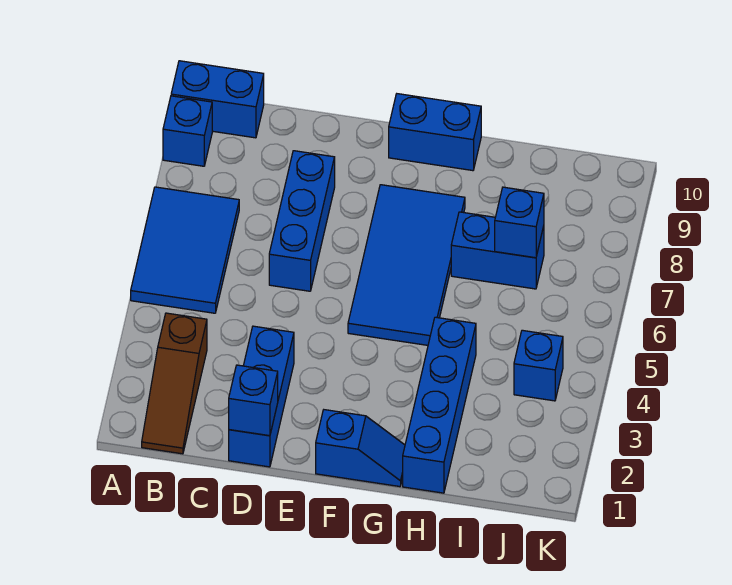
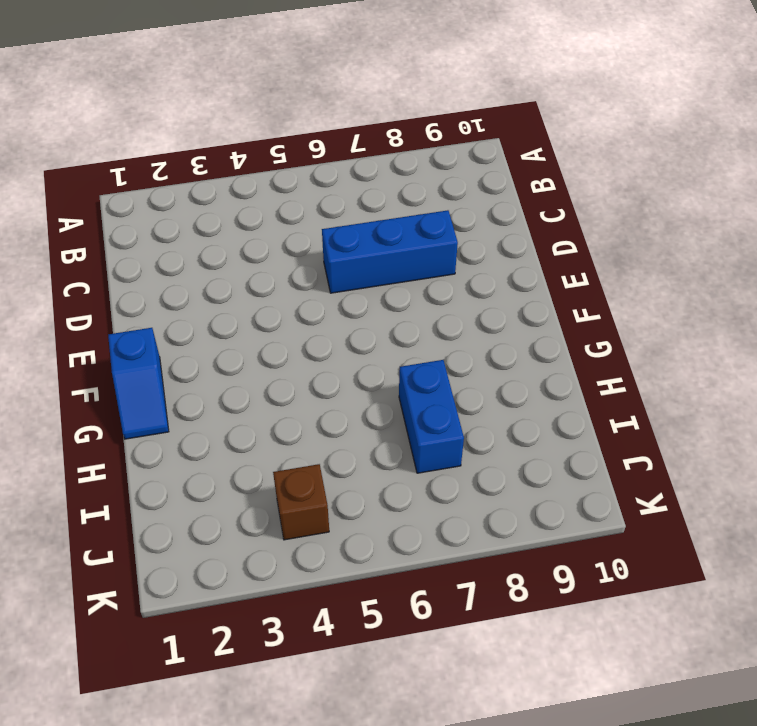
brown brick J4 level 1 -> blue brick J4 level 1
none -> blue tile A5:B7 level 1
none -> blue brick A9 level 1
none -> blue brick A10:B10 level 1

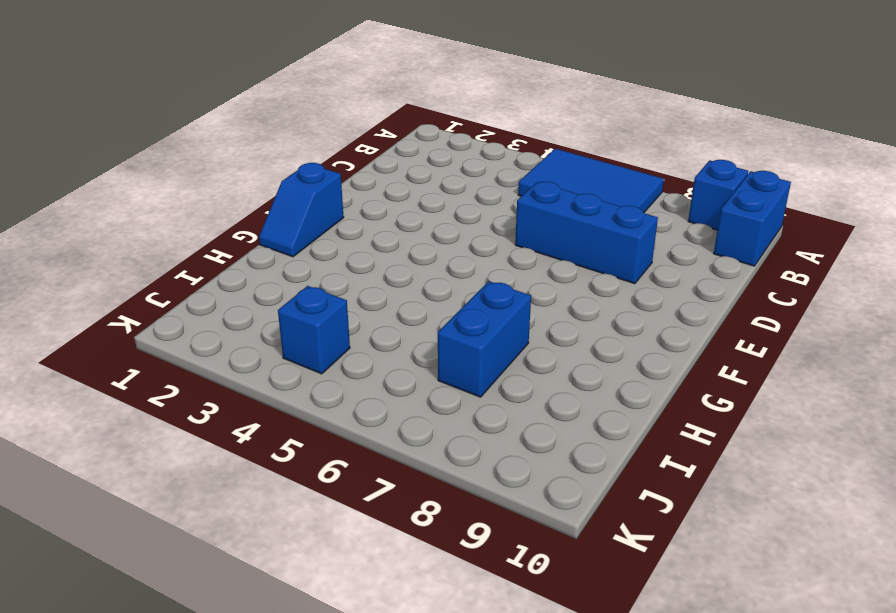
none -> brown slope B1:B3 level 1 top 3
none -> blue brick D1:D3 level 1
none -> blue tile F5:G8 level 1

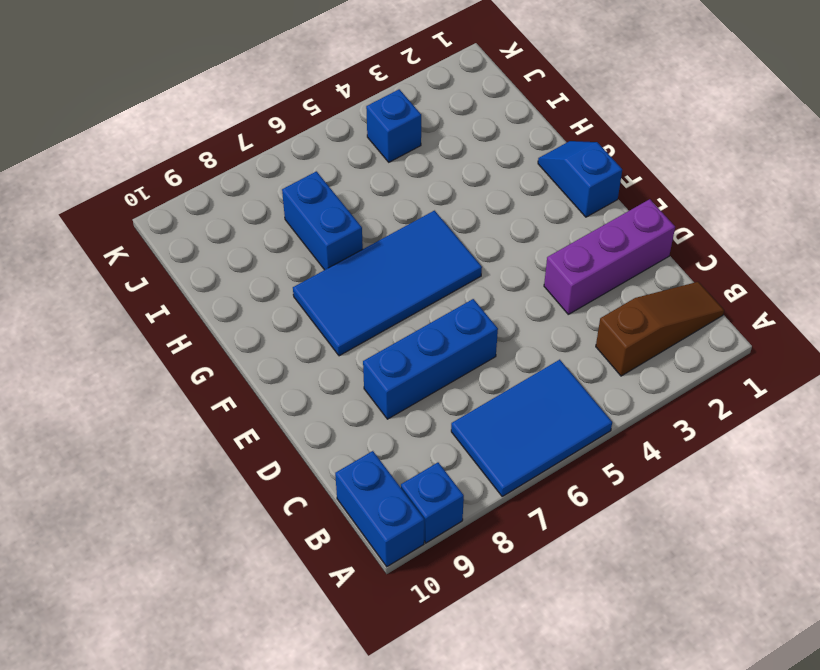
purple brick D1:D3 level 1 -> blue brick D1:D3 level 1
none -> blue brick F10:G10 level 1
none -> blue brick H1:H4 level 1
none -> blue brick D1 level 2

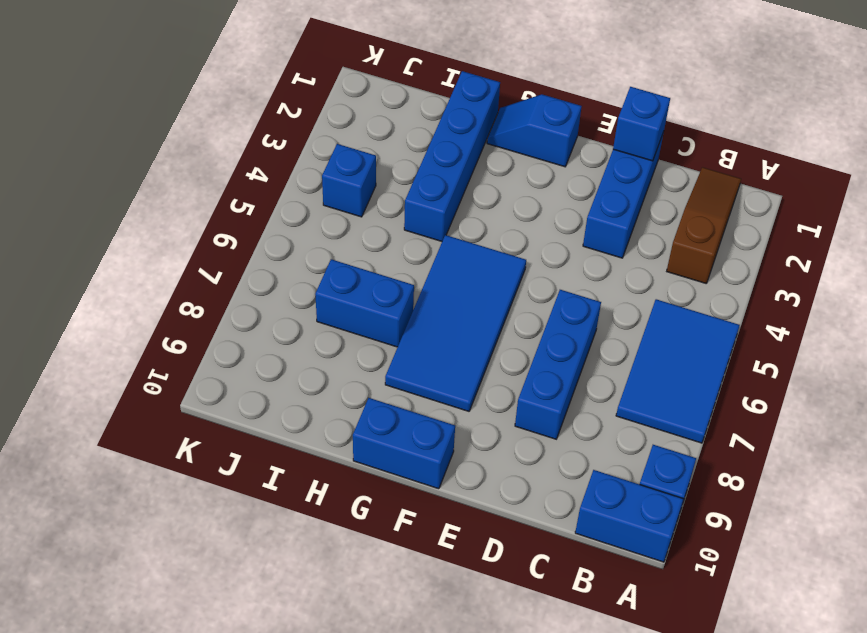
none -> blue brick I7 level 2

